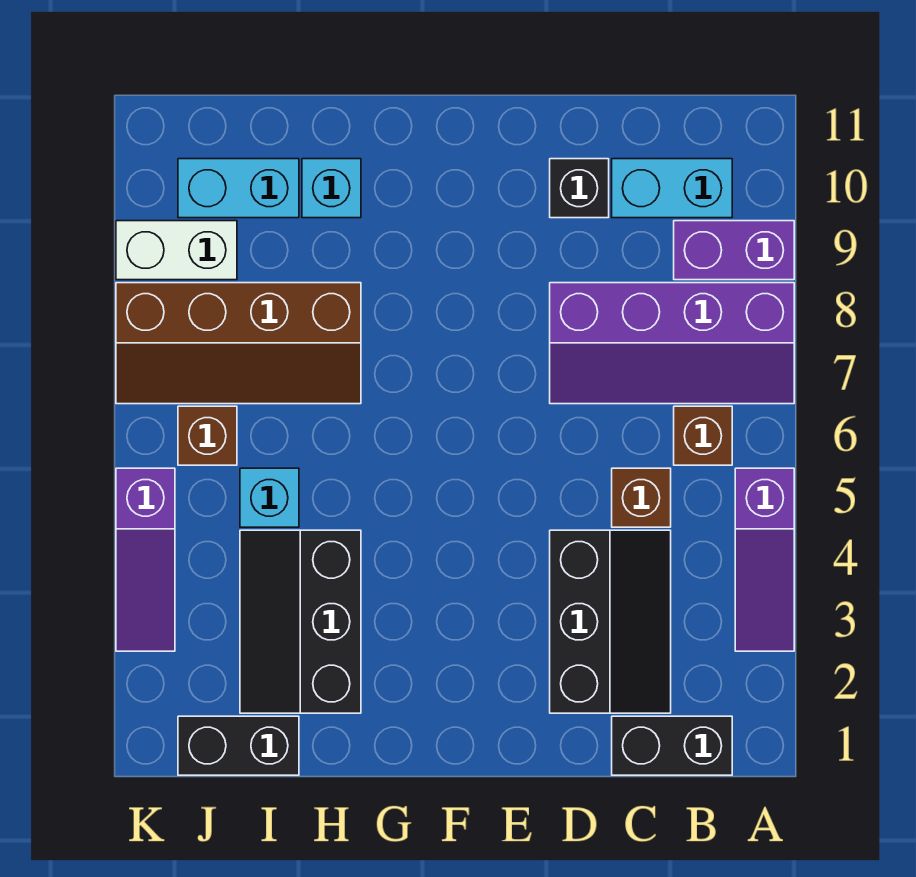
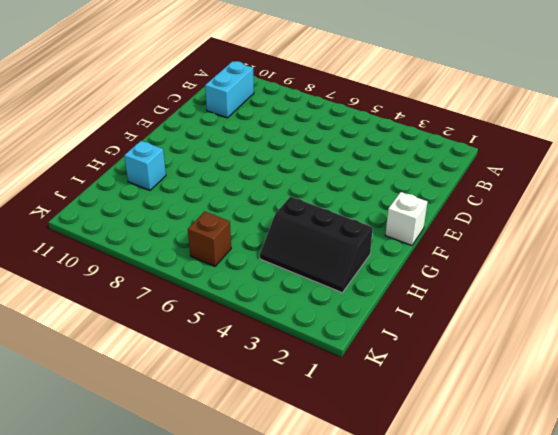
white brick F1 level 1 -> none
none -> purple slope A3:A5 level 1 top 5
none -> purple slope A7:D8 level 1 top 8
none -> purple brick A9:B9 level 1

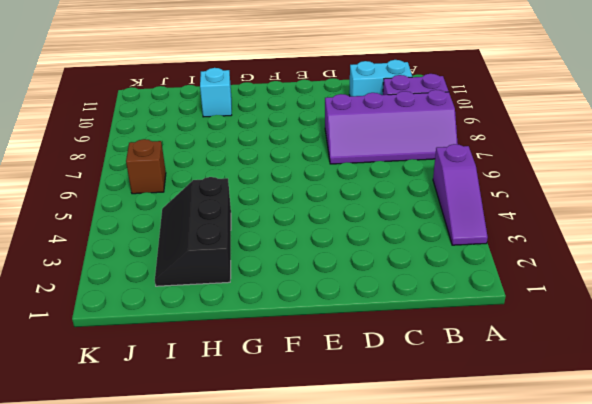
none -> black brick B1:C1 level 1
none -> brown brick B6 level 1
none -> black slope C2:D4 level 1 top D

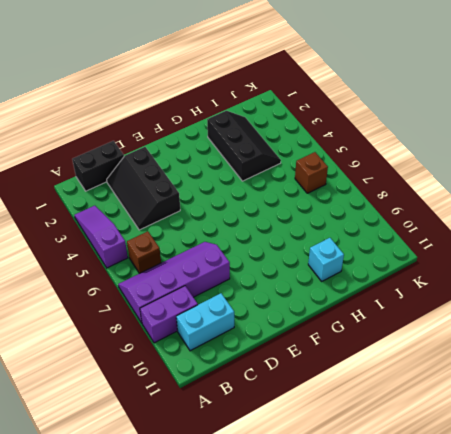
none -> brown brick C5 level 1
none -> black brick D10 level 1
none -> brown slope H7:K8 level 1 top 8

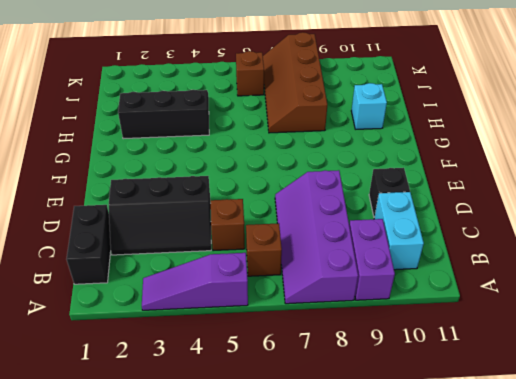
none -> black brick I1:J1 level 1
none -> cyan brick I5 level 1
none -> cyan brick I10:J10 level 1

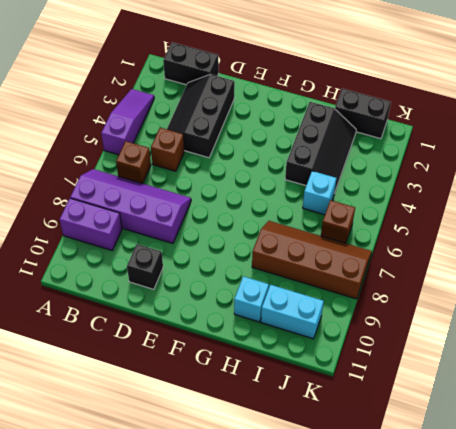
none -> cyan brick B10:C10 level 1
none -> white brick J9:K9 level 1
none -> purple slope K3:K5 level 1 top 5

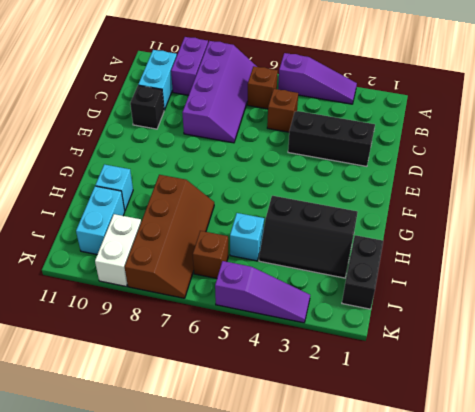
none -> black brick B1:C1 level 1

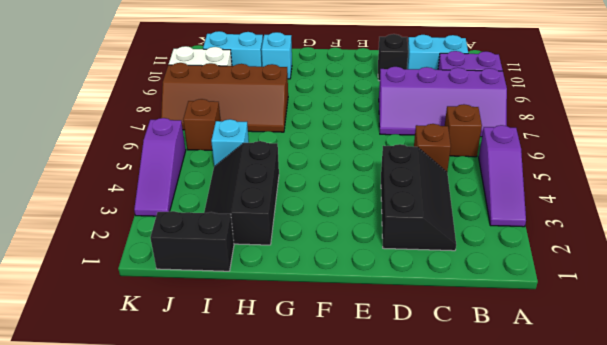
none -> black brick B1:C1 level 1

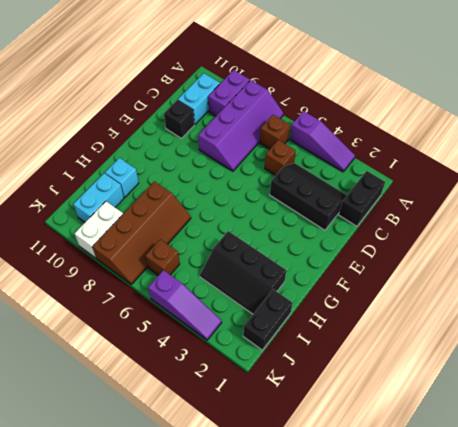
none -> cyan brick I5 level 1

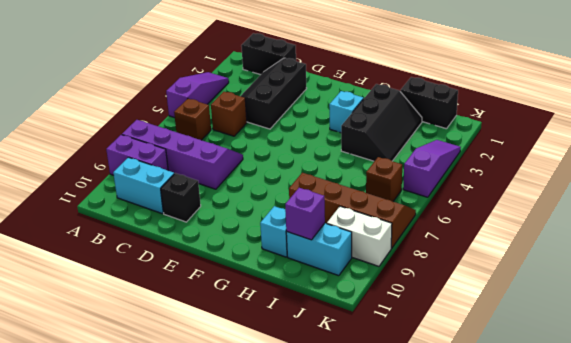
cyan brick G3 level 1 -> cyan brick I5 level 1
purple brick I10 level 2 -> none

